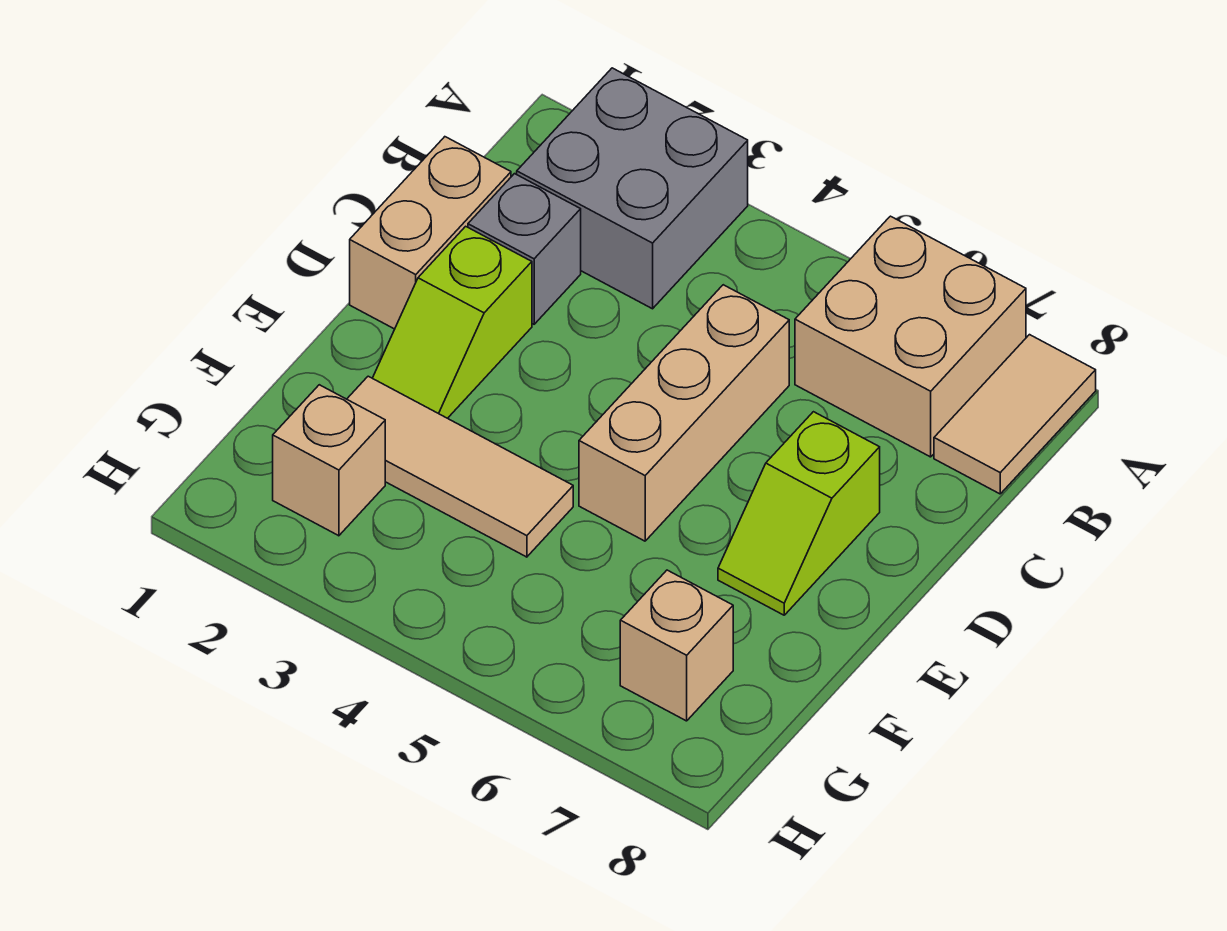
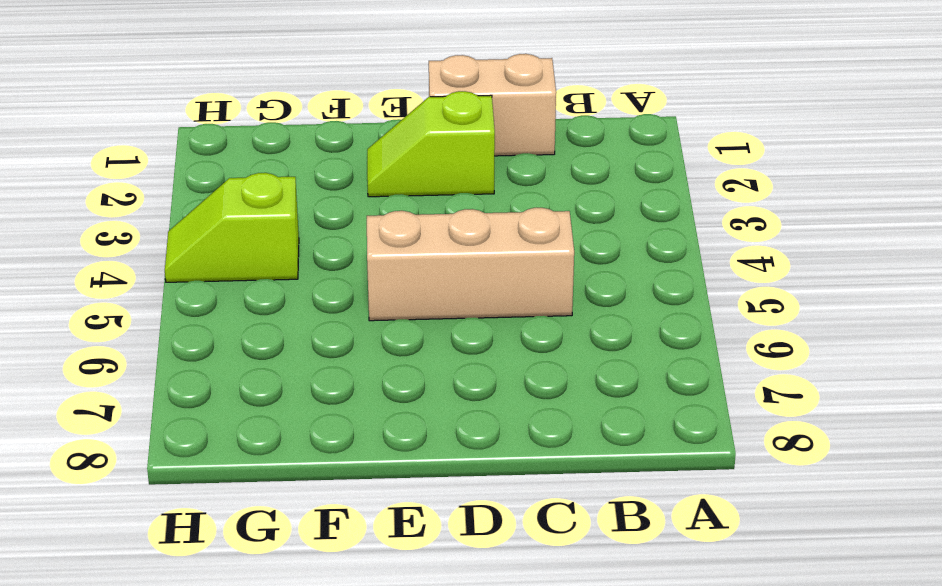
lime slope G4:H4 level 1 top G -> lime slope D7:E7 level 1 top D
none -> grey brick A2:B3 level 1
none -> tan brick A6:B7 level 1

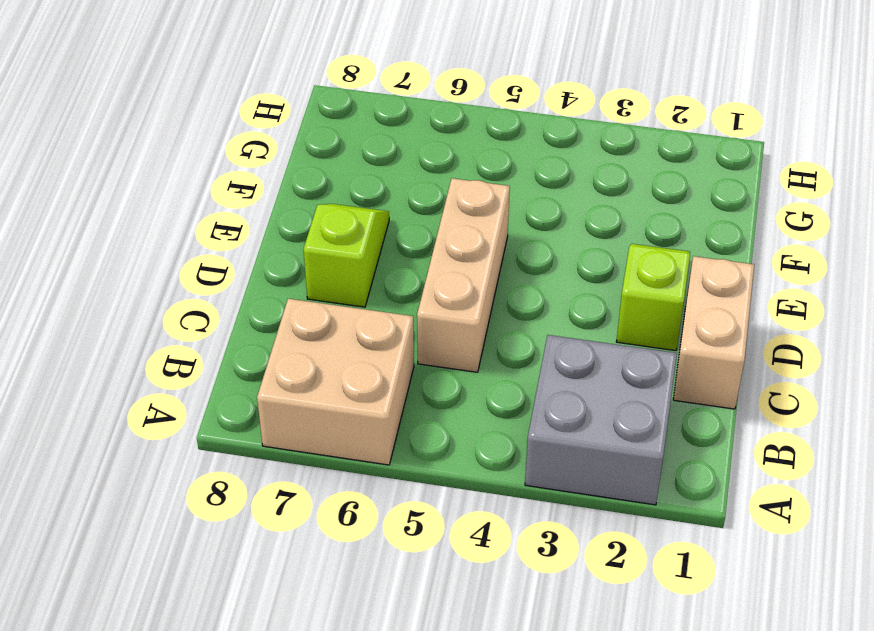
none -> tan tile A8:B8 level 1
none -> grey brick C2 level 1

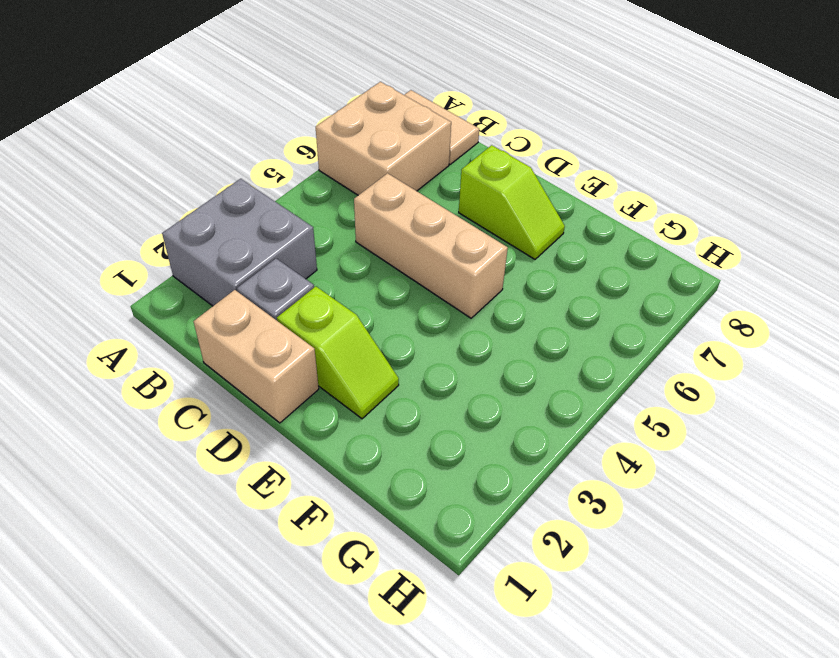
none -> tan tile F2:F4 level 1
none -> tan brick G2 level 1

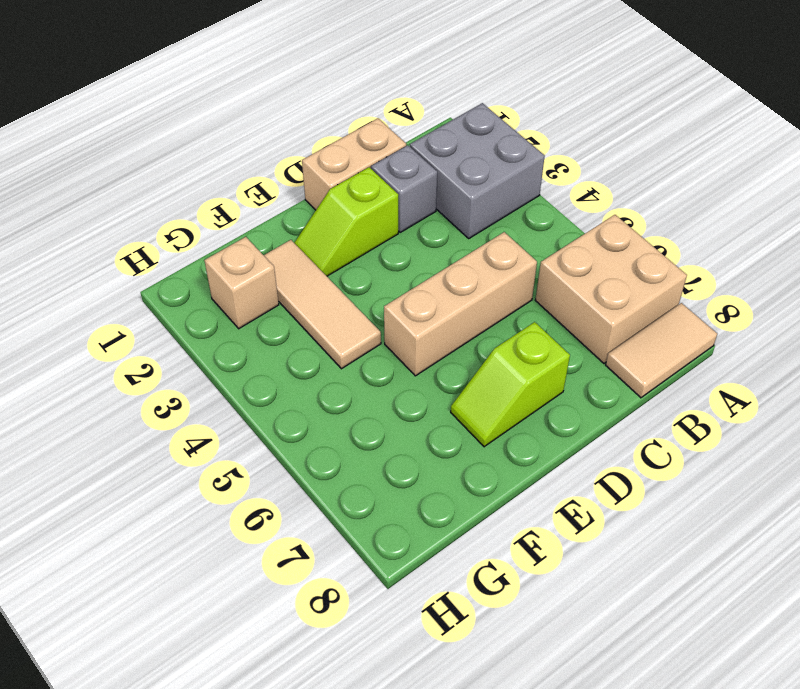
none -> tan brick G7 level 1

